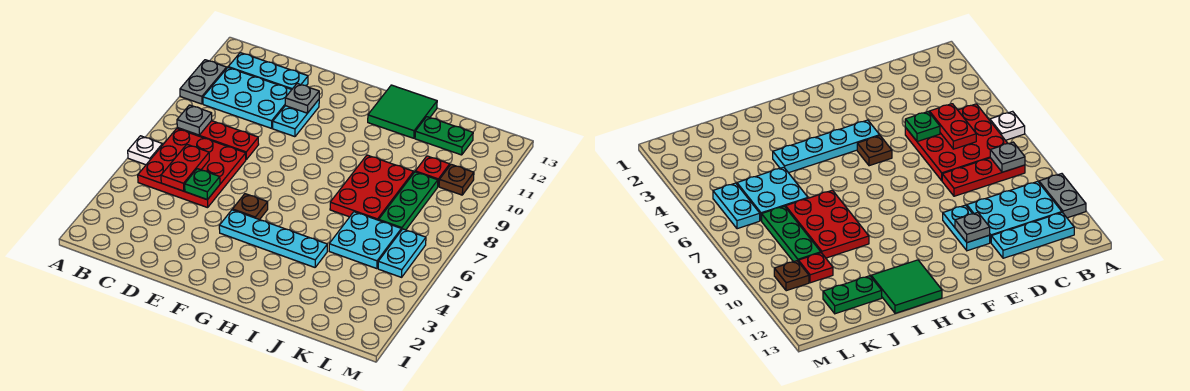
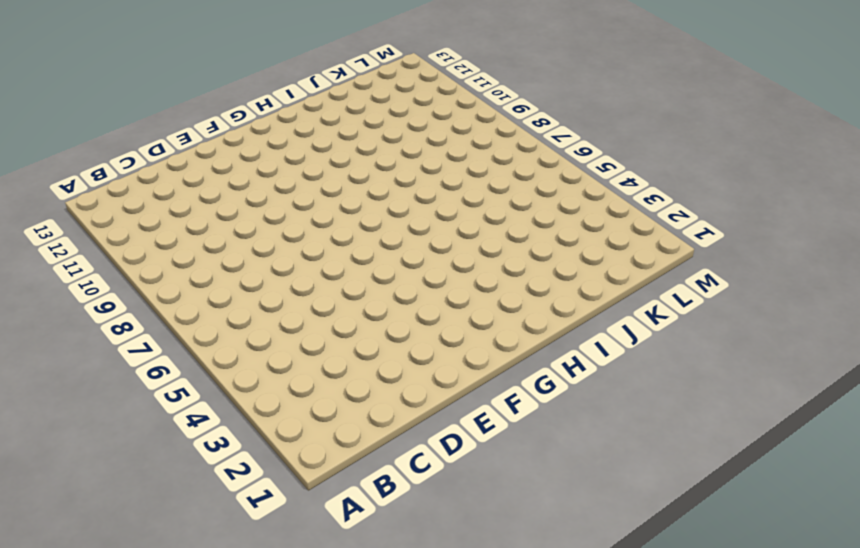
none -> white plate A6 level 1
none -> grey plate A10:A11 level 1
none -> red plate B5:D7 level 1

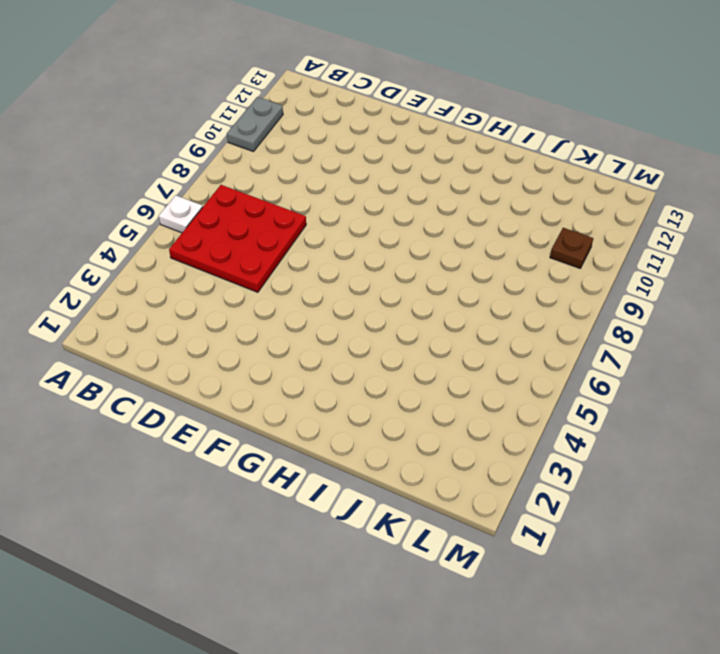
none -> red plate B8:D8 level 1
none -> cyan plate B10:D11 level 1
none -> cyan plate B12:D12 level 1

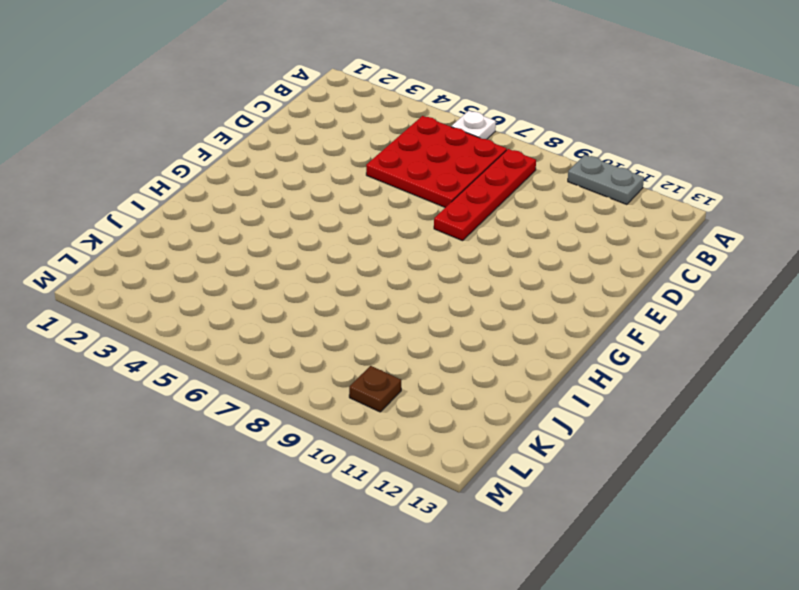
red plate B8:E8 level 1 -> red plate B8:D8 level 1
none -> cyan plate B10:D11 level 1
none -> cyan plate B12:D12 level 1
none -> cyan plate E10:E11 level 1

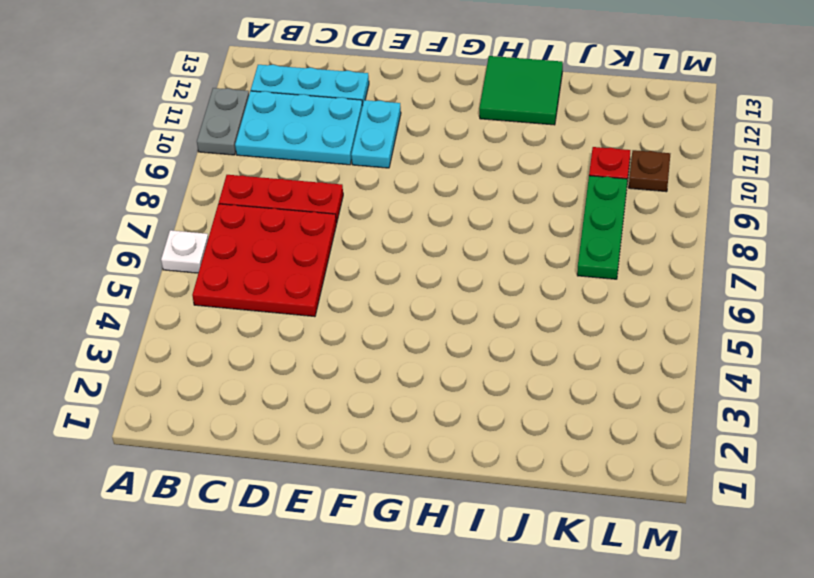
none -> cyan plate F4:I4 level 1
none -> brown plate F5 level 1
none -> red plate I7:J9 level 1

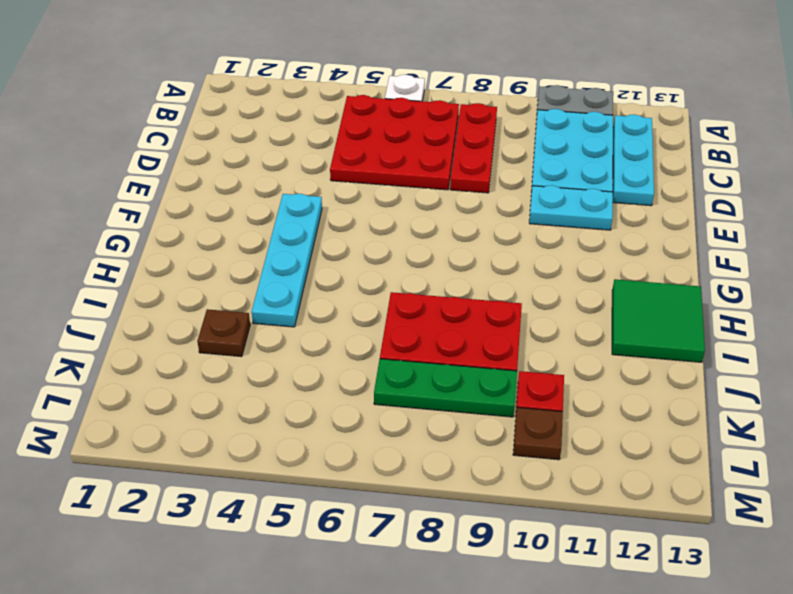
brown plate J3 level 1 -> brown plate F5 level 1
none -> cyan plate J5:K6 level 1
none -> green plate J12:K12 level 1
none -> cyan plate L5:L6 level 1

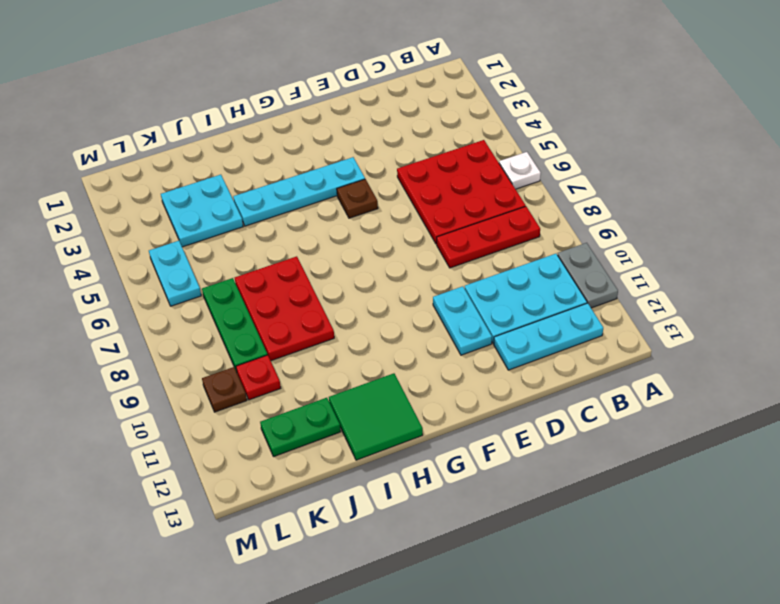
cyan plate J3:K4 level 1 -> cyan plate J5:K6 level 1
none -> grey plate B8 level 2
none -> red plate C5:C6 level 2
none -> green plate D5 level 2

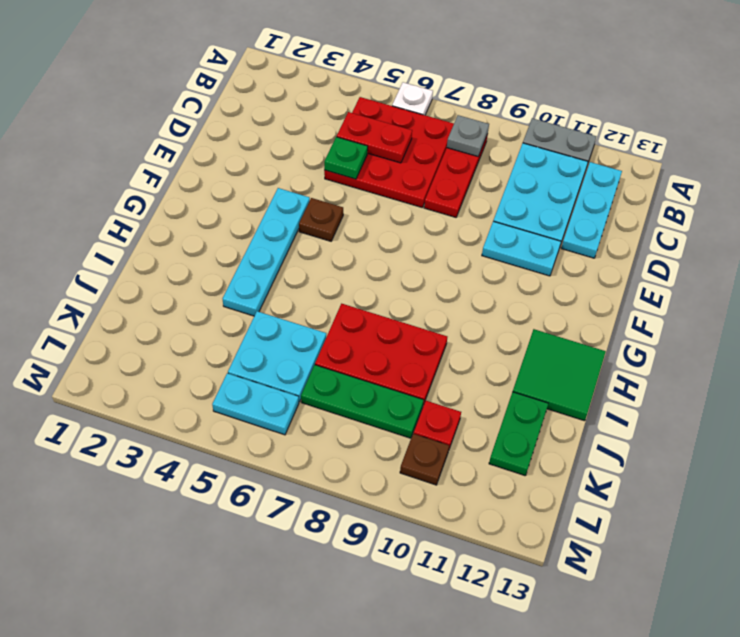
none -> grey plate E11 level 2

